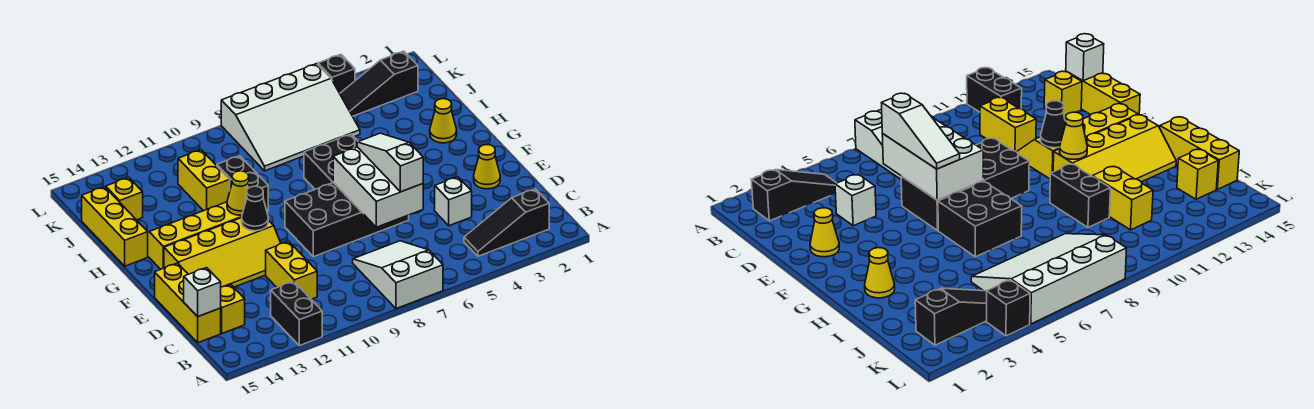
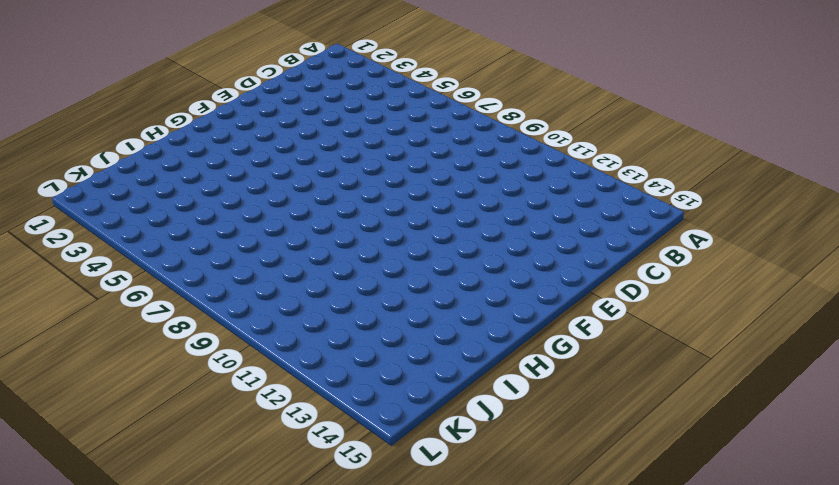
none -> white slope A7:C8 level 1 top A
none -> black brick A12:B12 level 1
none -> black slope B2:B4 level 1 top 2

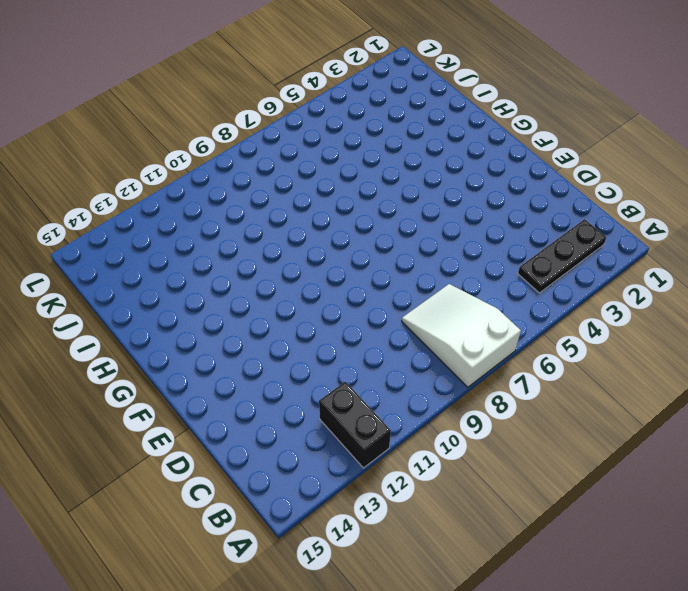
black plate B2:B4 level 1 -> black slope B2:B4 level 1 top 2
none -> yellow brick C11:D11 level 1
none -> yellow brick C14 level 1
none -> yellow brick C15:E15 level 1

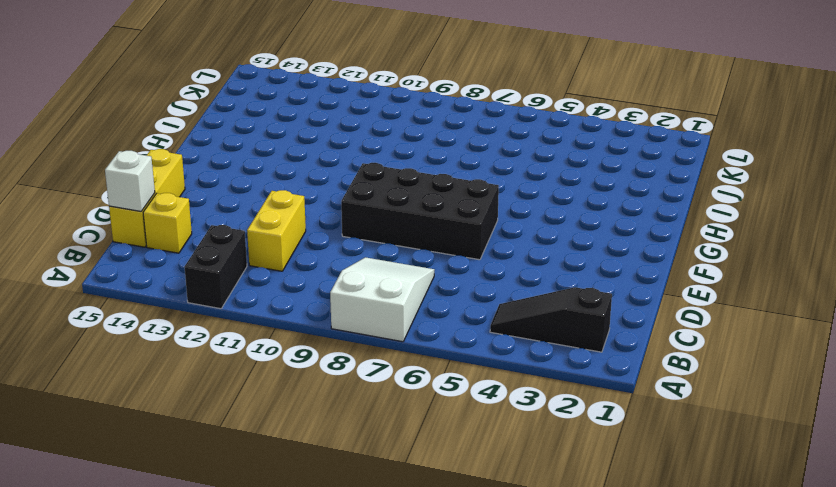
none -> white brick D4 level 1
none -> yellow cone E2 level 1
none -> yellow slope E11:F14 level 1 top F

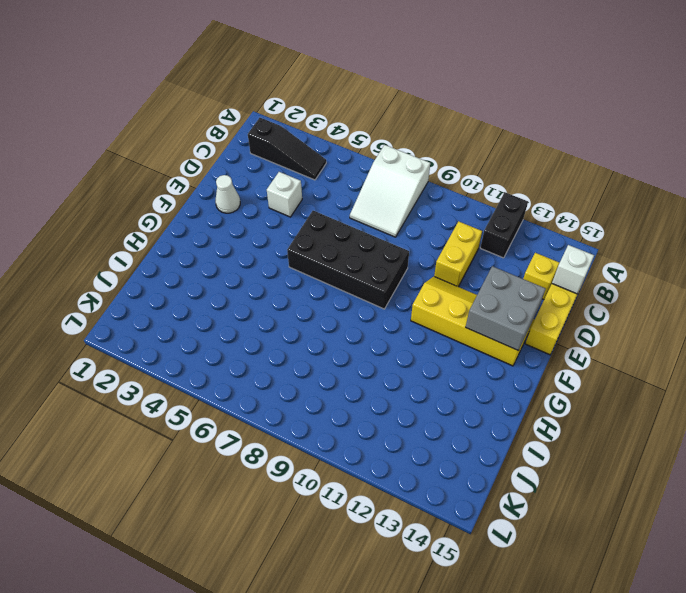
white cone E2 level 1 -> yellow cone E2 level 1
grey brick E13:F14 level 2 -> none
none -> black brick G6:H7 level 1
none -> yellow slope G11:H14 level 1 top G
none -> yellow cone H2 level 1

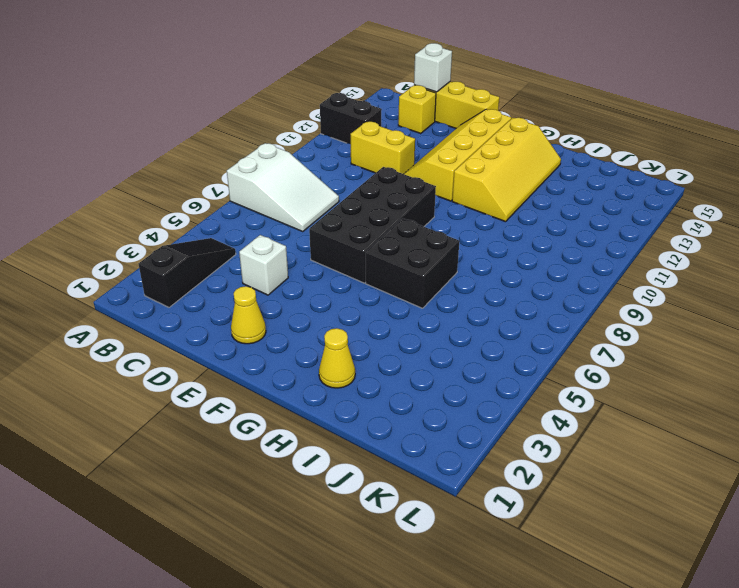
none -> black brick H10:I10 level 1
none -> yellow brick H15:J15 level 1
none -> yellow brick I11:J11 level 1

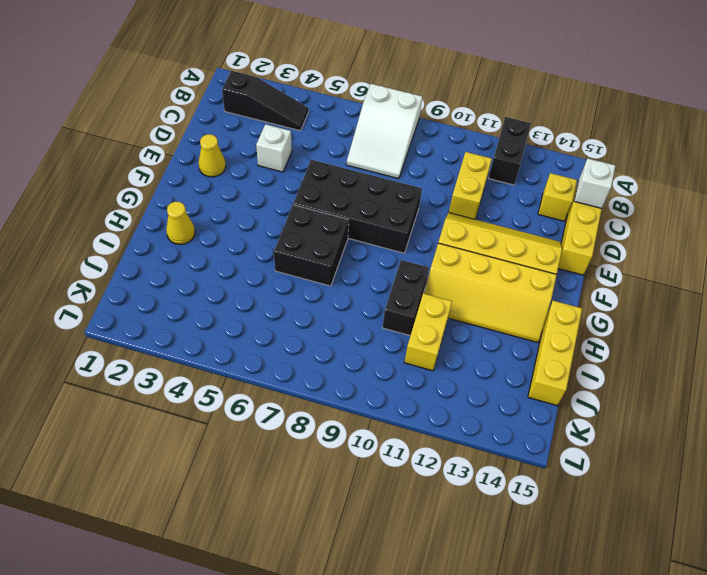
none -> white slope J5:L8 level 1 top L
none -> yellow brick J14 level 1
none -> black slope K2:K4 level 1 top 2

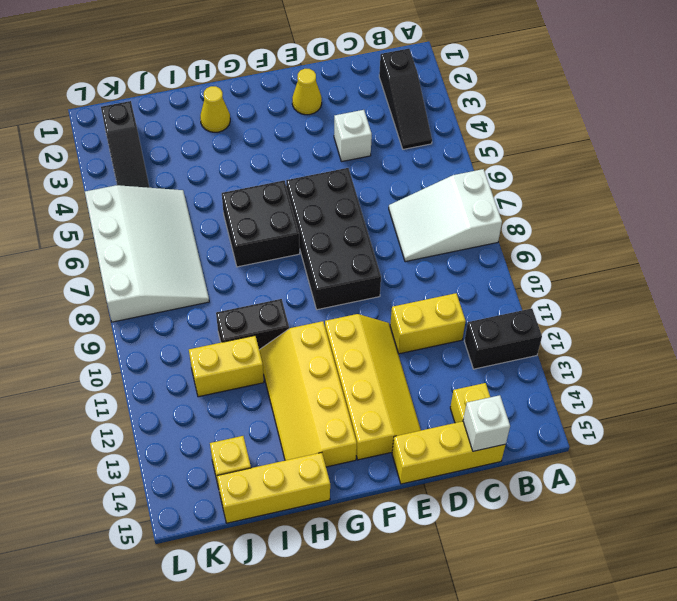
none -> black brick L4 level 1
none -> white brick D6:F7 level 2
none -> black cone F11 level 2

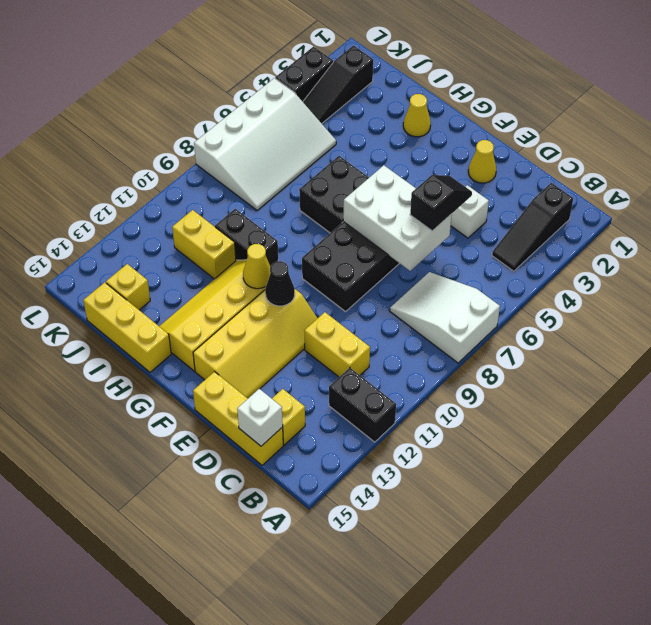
black slope D5:D6 level 3 top 6 -> white slope D6:F6 level 3 top D
black brick L3:L4 level 1 -> black brick L4 level 1

